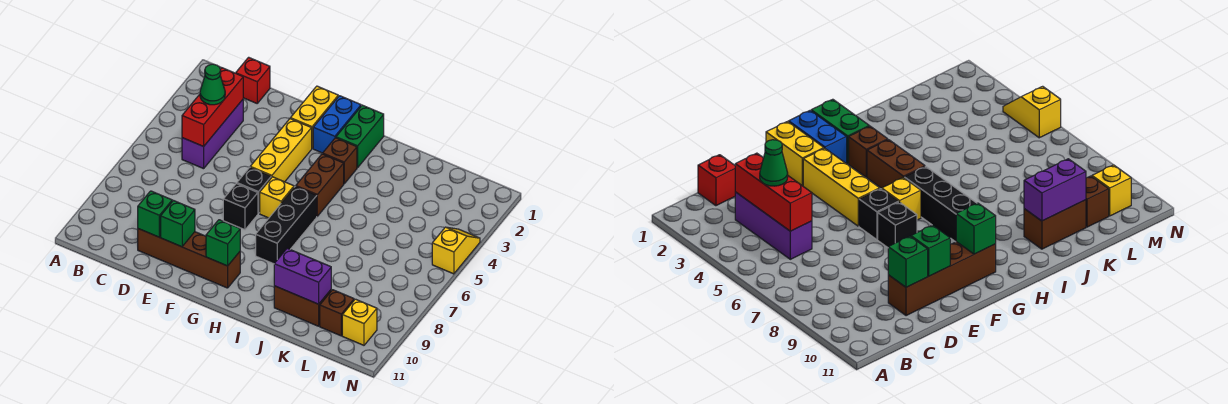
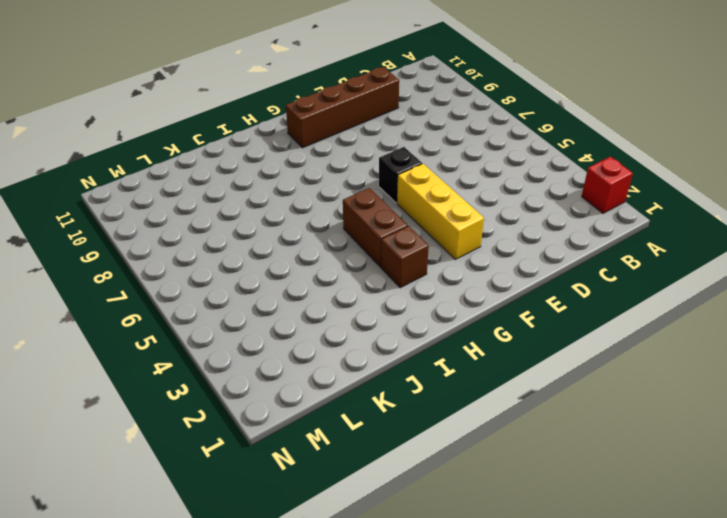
red brick A2 level 1 -> red brick C1 level 1
none -> purple brick C3:C5 level 1
none -> yellow brick F1:F2 level 1
none -> black brick F7 level 1

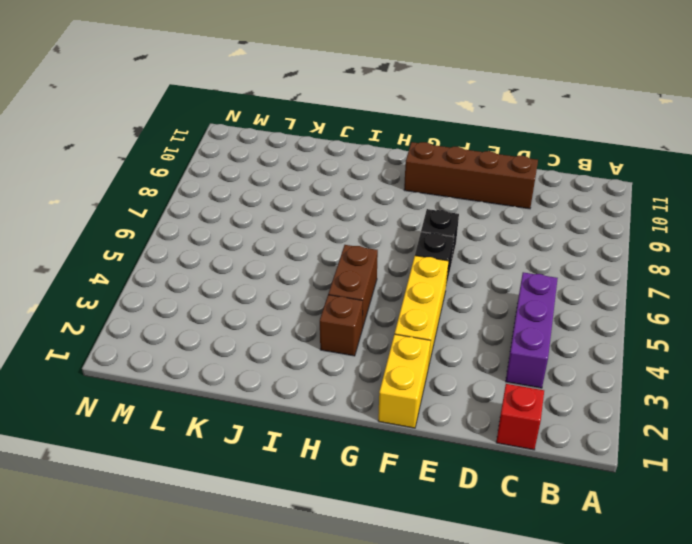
none -> blue brick G1:G2 level 1
none -> yellow brick G6 level 1
none -> green brick H1:H2 level 1

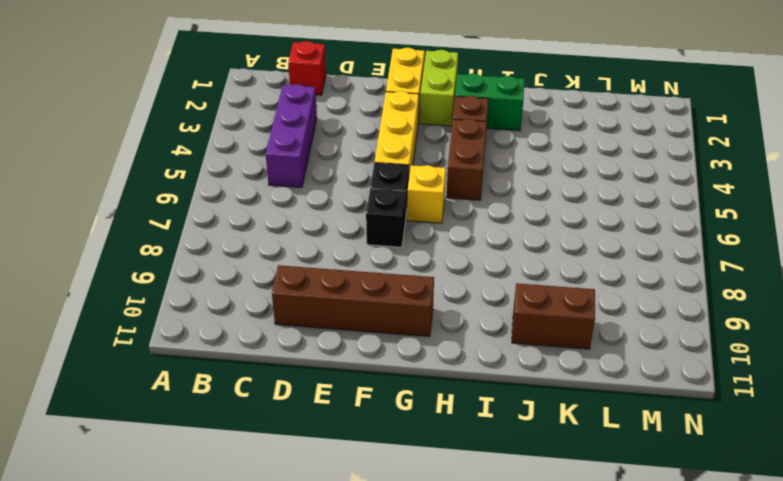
lime brick G1:G2 level 1 -> blue brick G1:G2 level 1
green brick H2:I2 level 1 -> green brick H1:H2 level 1
none -> black brick H6:H8 level 1
none -> brown brick L10 level 1
none -> yellow brick M10 level 1

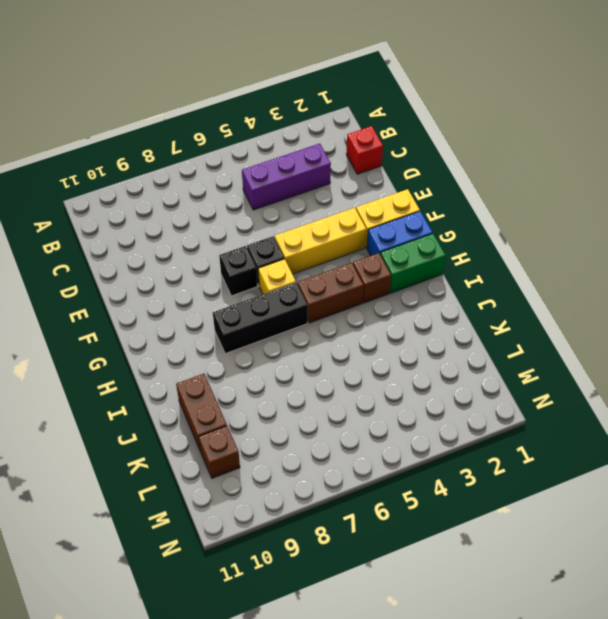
none -> brown brick D10:G10 level 1
none -> yellow brick M10 level 1
none -> yellow slope N4:N5 level 1 top 5

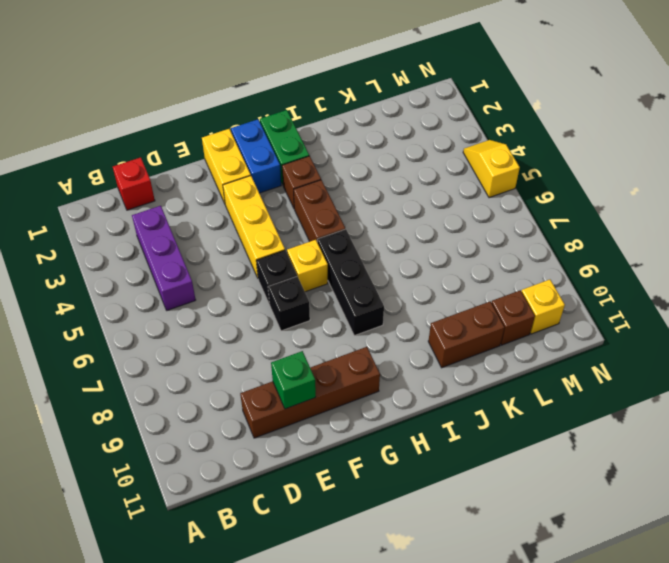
none -> red brick C3:C5 level 2
none -> green brick D10 level 2
none -> green brick G10 level 2

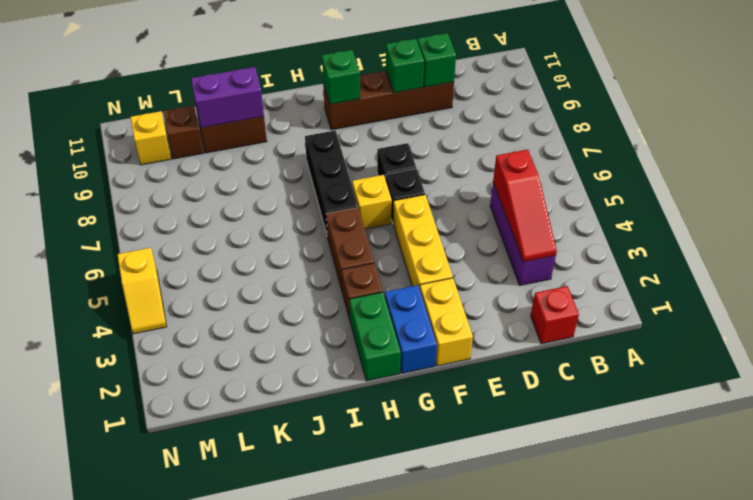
red slope C3:C5 level 2 top 5 -> red brick C3:C5 level 2
none -> green cone C4 level 3

